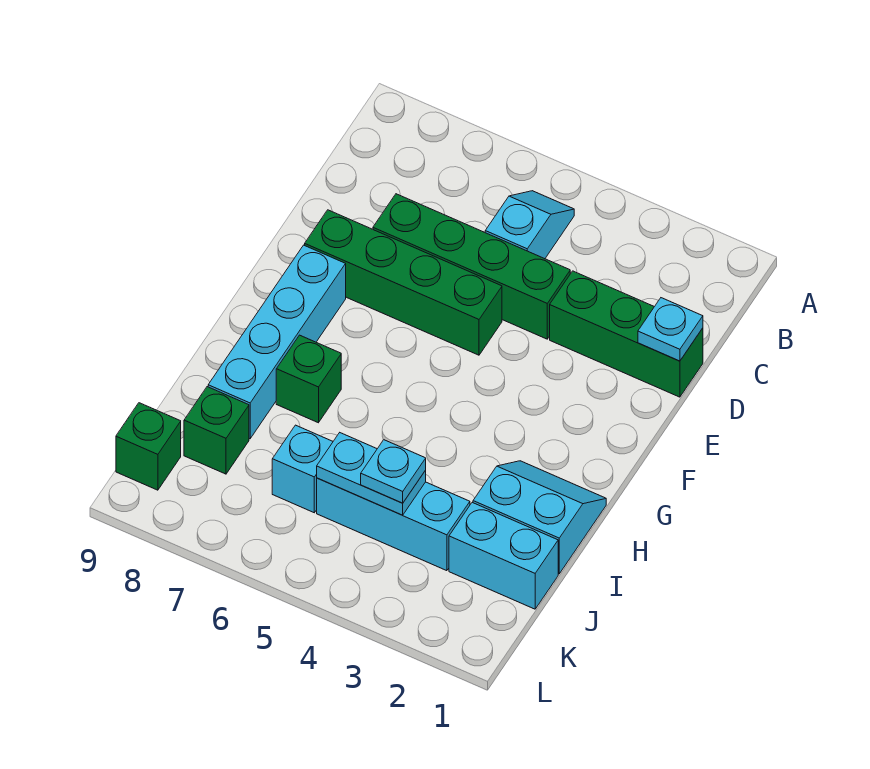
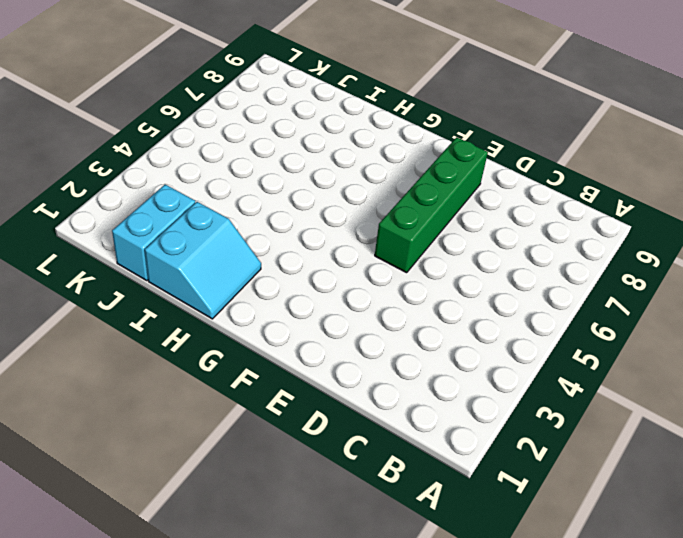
none -> cyan slope B5:C5 level 1 top C
none -> green brick D1:D3 level 1
none -> green brick D4:D7 level 1

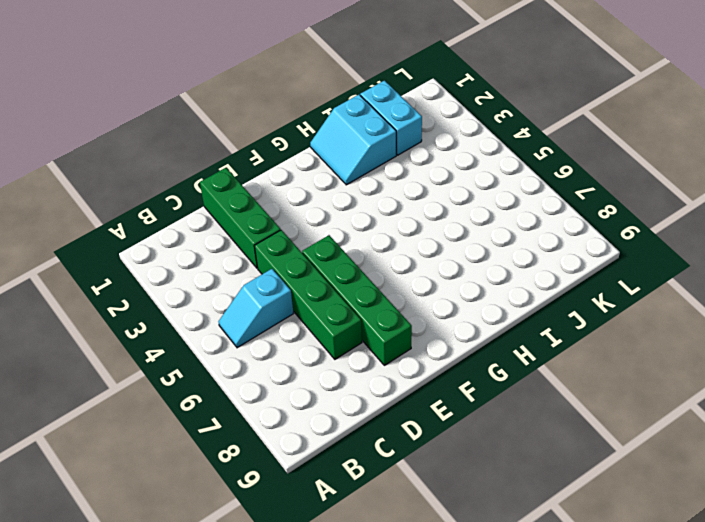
none -> cyan brick F8:I8 level 1
none -> green brick H7 level 1
none -> cyan brick J3:J5 level 1

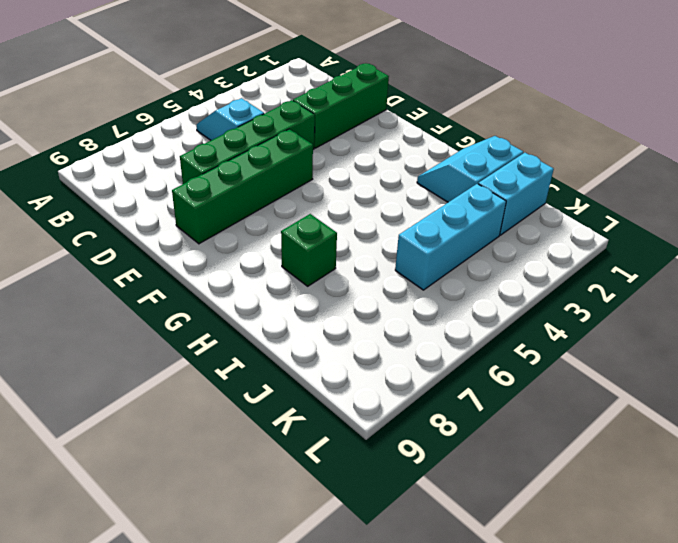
none -> cyan brick F8:I8 level 1
none -> cyan brick J6 level 1
none -> green brick J8 level 1

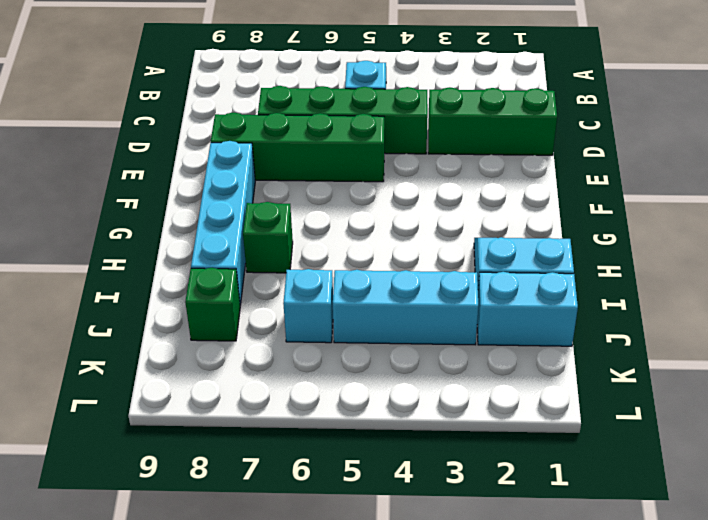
none -> green brick K9 level 1
none -> cyan plate D1 level 2
none -> cyan plate J4:J5 level 2

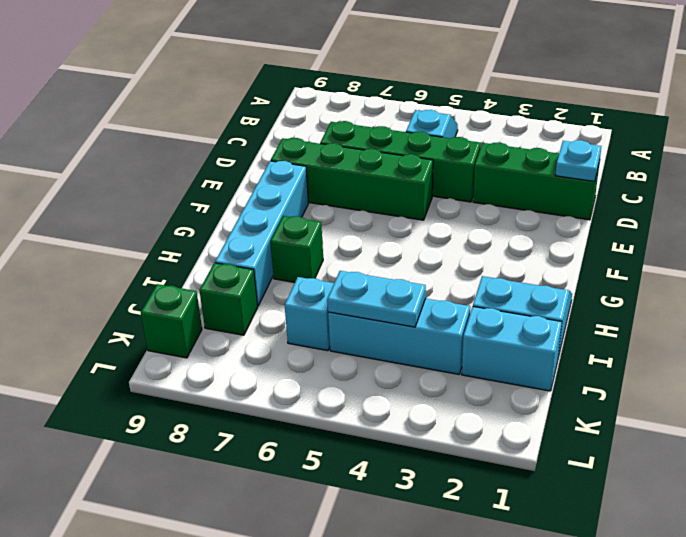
none -> cyan plate J4 level 3

